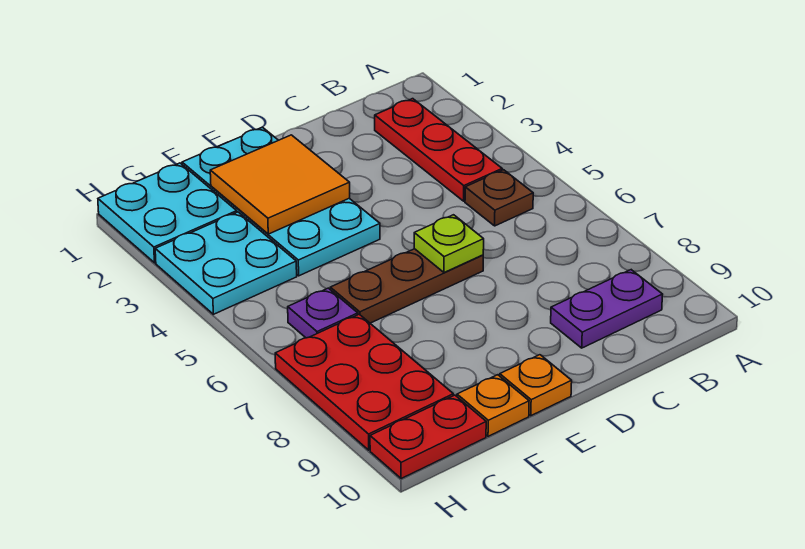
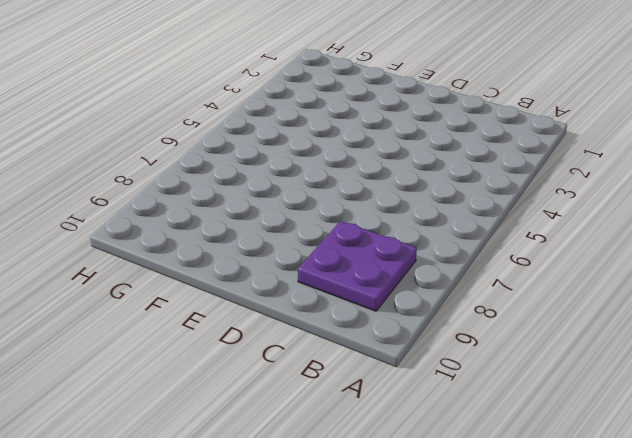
purple plate B8:C9 level 1 -> purple plate B9:C9 level 1
none -> red plate B2:B4 level 1
none -> brown plate B5 level 1
none -> brown plate D6:F6 level 1

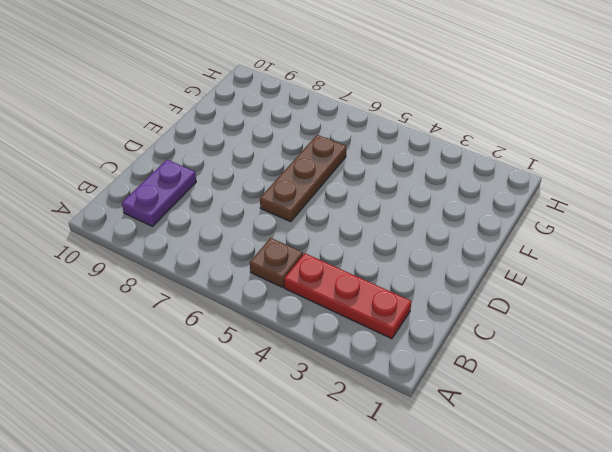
none -> cyan plate E1:F4 level 1
none -> orange plate E10 level 1
none -> orange plate F10 level 1

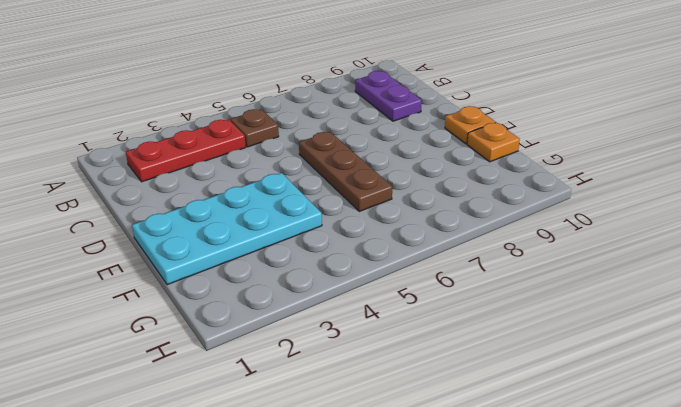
none -> cyan plate G1:H2 level 1
none -> cyan plate G3:H4 level 1
none -> purple plate G6 level 1

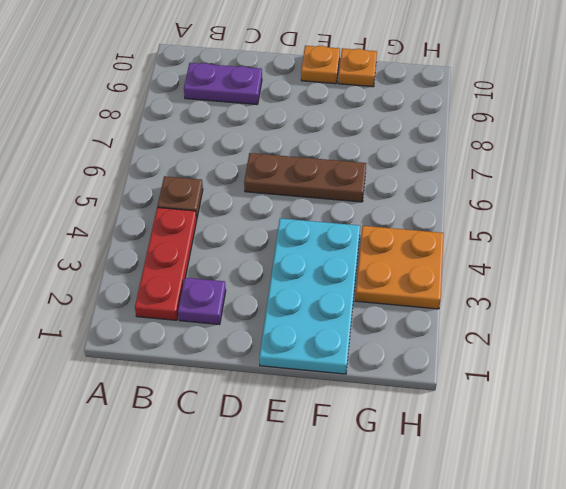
purple plate C2 level 1 -> purple plate G6 level 1
orange plate G3:H4 level 1 -> cyan plate G3:H4 level 1
none -> cyan plate G1:H2 level 1
none -> red plate G7:H9 level 1
none -> red plate G10:H10 level 1

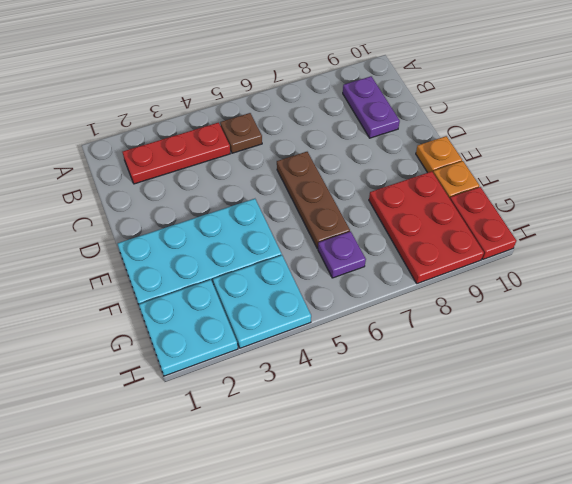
red plate F8:H9 level 1 -> red plate G7:H9 level 1
none -> lime plate D6 level 2
none -> orange tile E2:F3 level 2

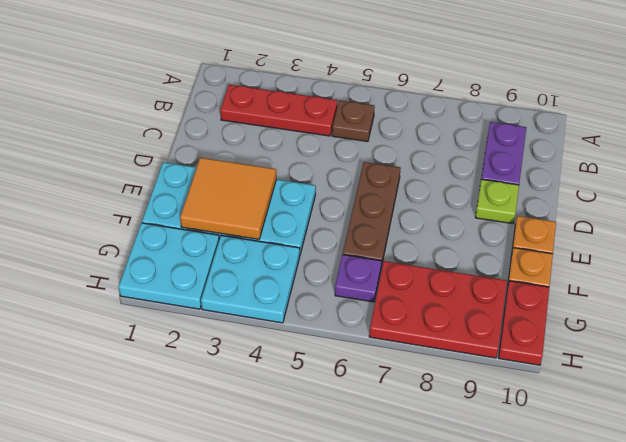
lime plate D9 level 1 -> lime plate D6 level 2

